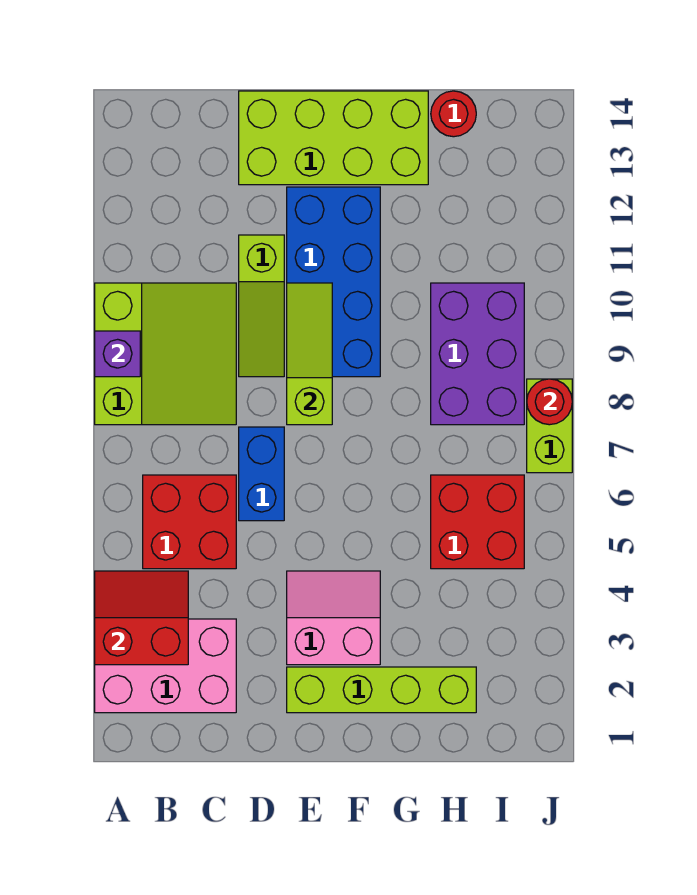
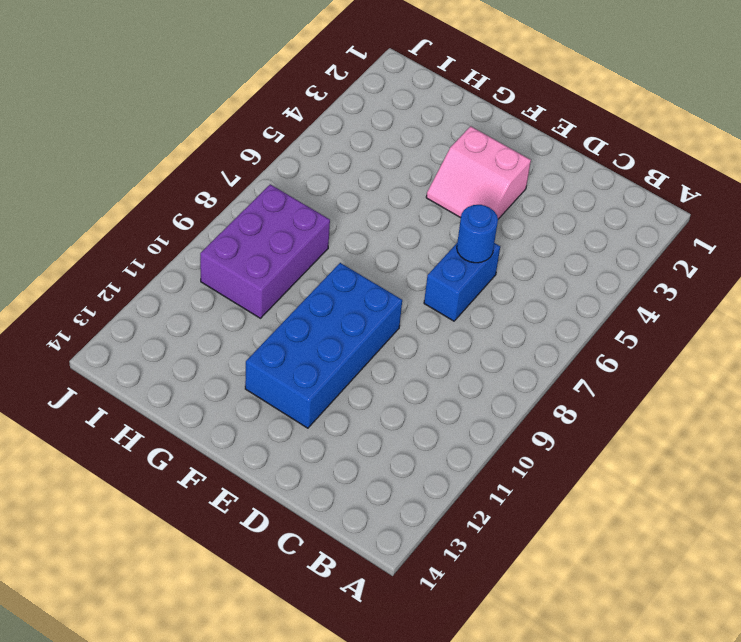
blue round brick D6 level 2 -> none
none -> pink brick A2:C3 level 1
none -> lime slope A8:C10 level 1 top A
none -> red brick B5:C6 level 1

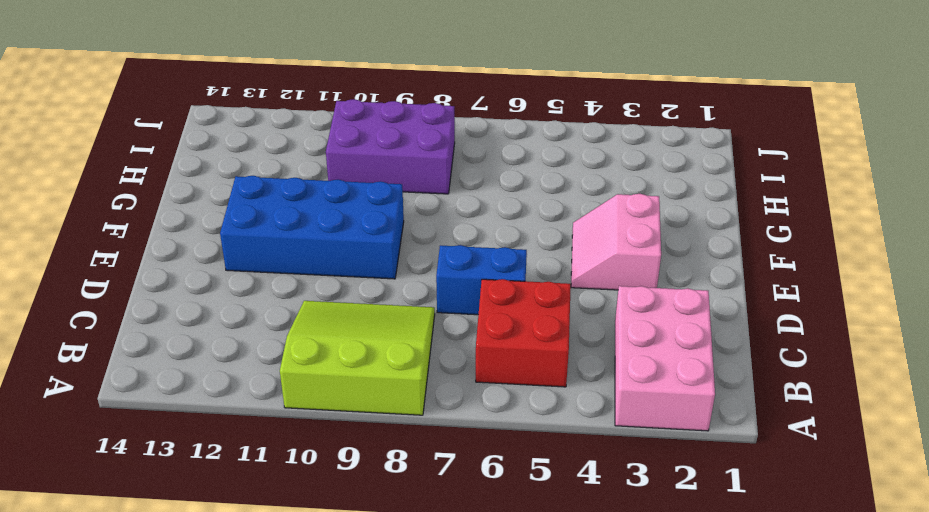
none -> lime slope D9:D11 level 1 top 11
none -> lime brick D13:G14 level 1
none -> lime brick E2:H2 level 1

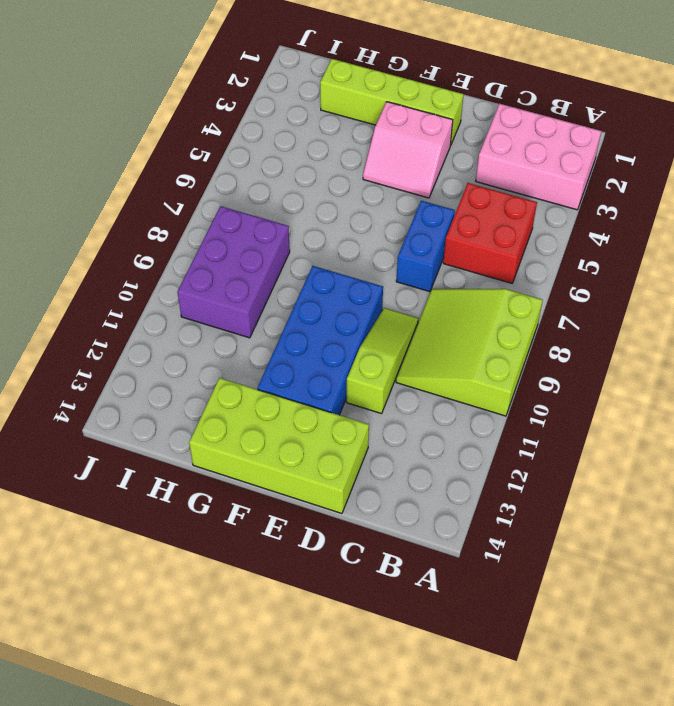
none -> red brick H5:I6 level 1
none -> red round brick H14 level 1
none -> lime brick J7:J8 level 1

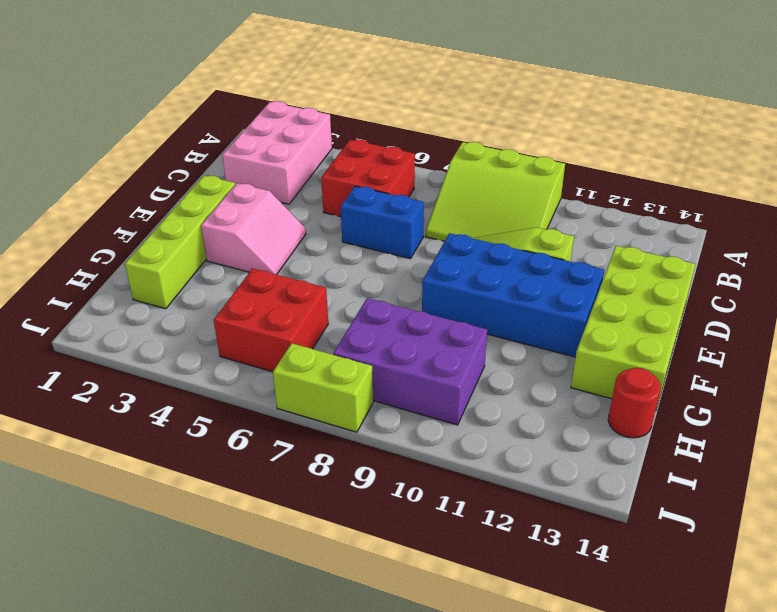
none -> red slope A3:B4 level 2 top 3
none -> purple brick A9 level 2
none -> lime slope E8:E10 level 2 top 8

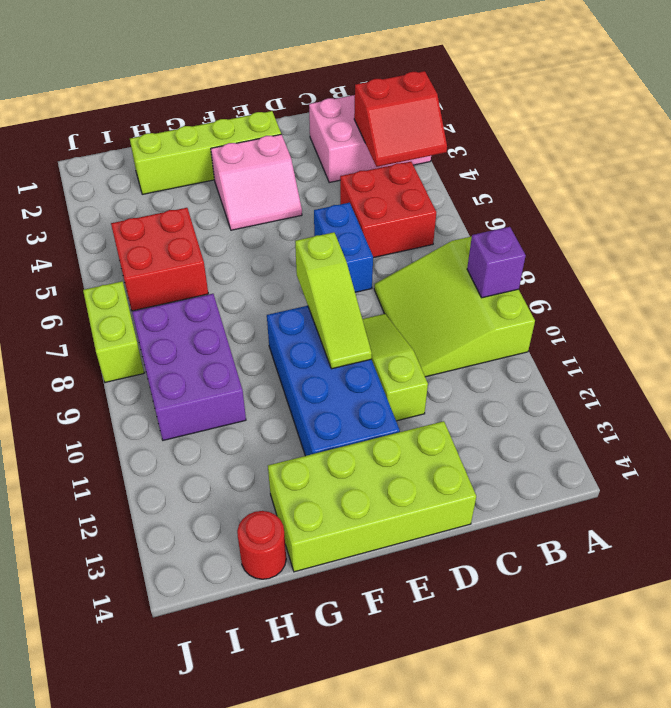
none -> red round brick J8 level 2

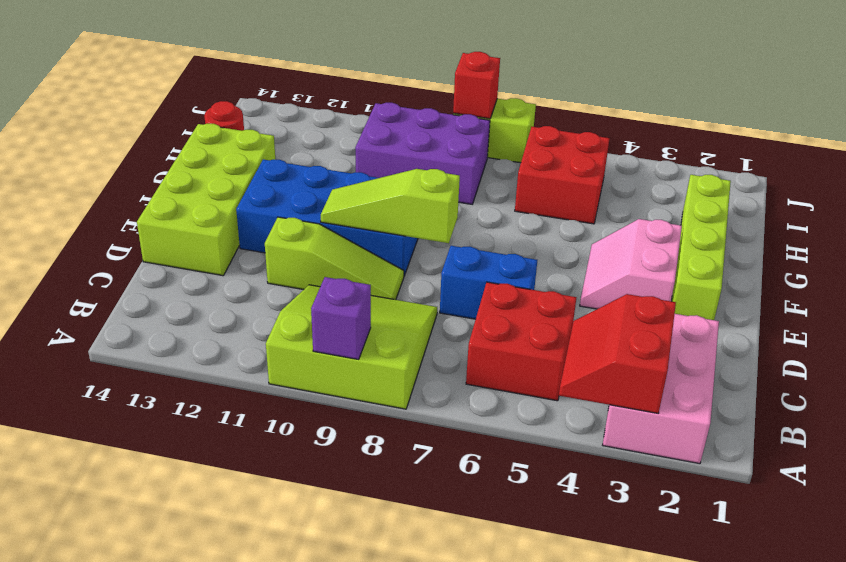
red brick J8 level 2 -> red round brick J8 level 2

